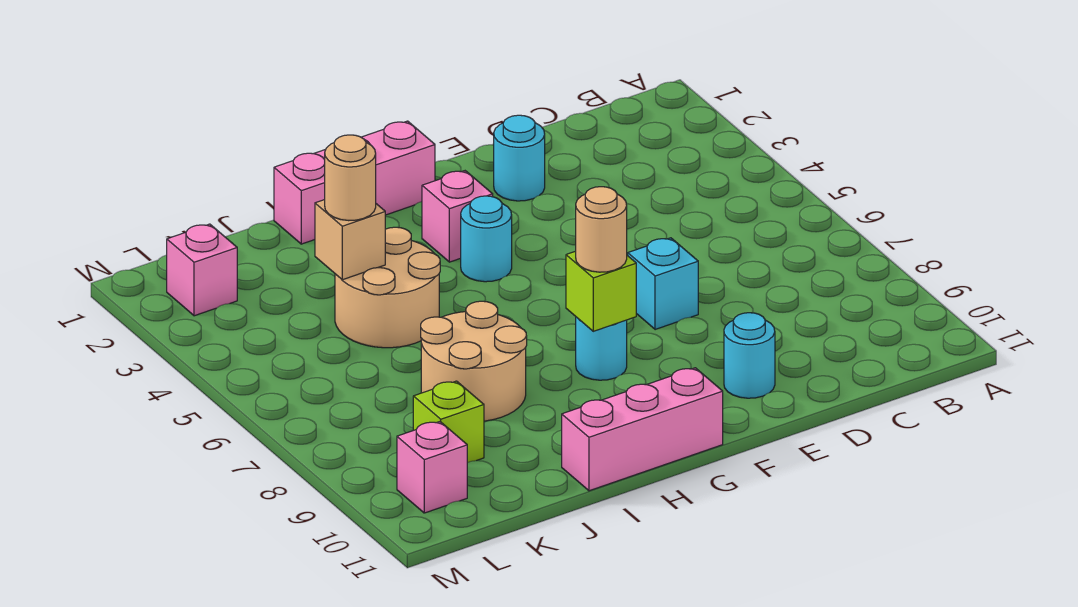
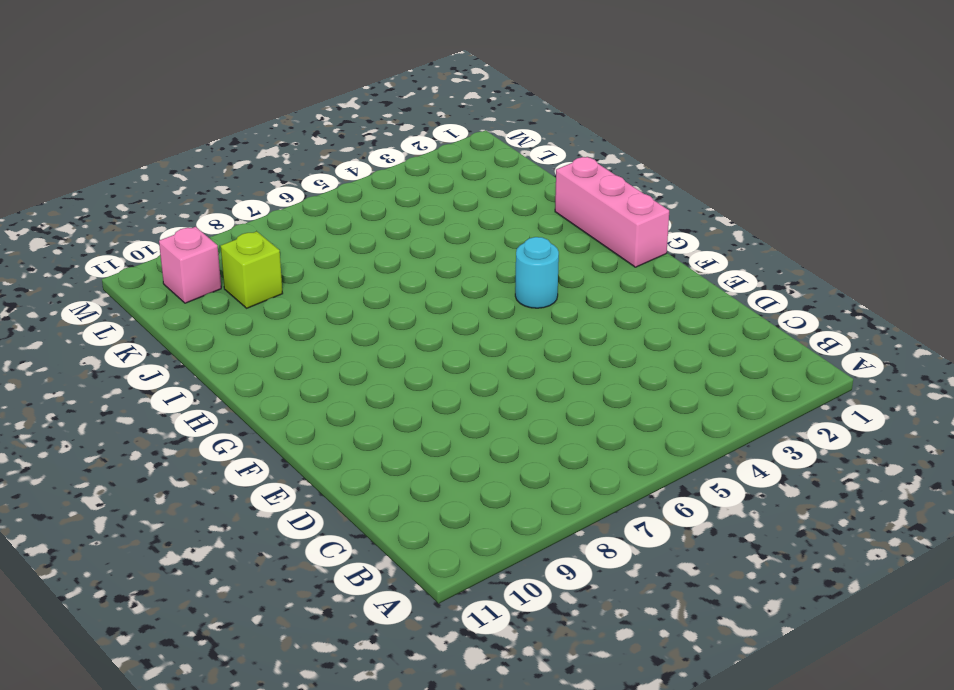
none -> cyan round brick E2 level 1
none -> cyan brick E7 level 1
none -> cyan round brick E10 level 1

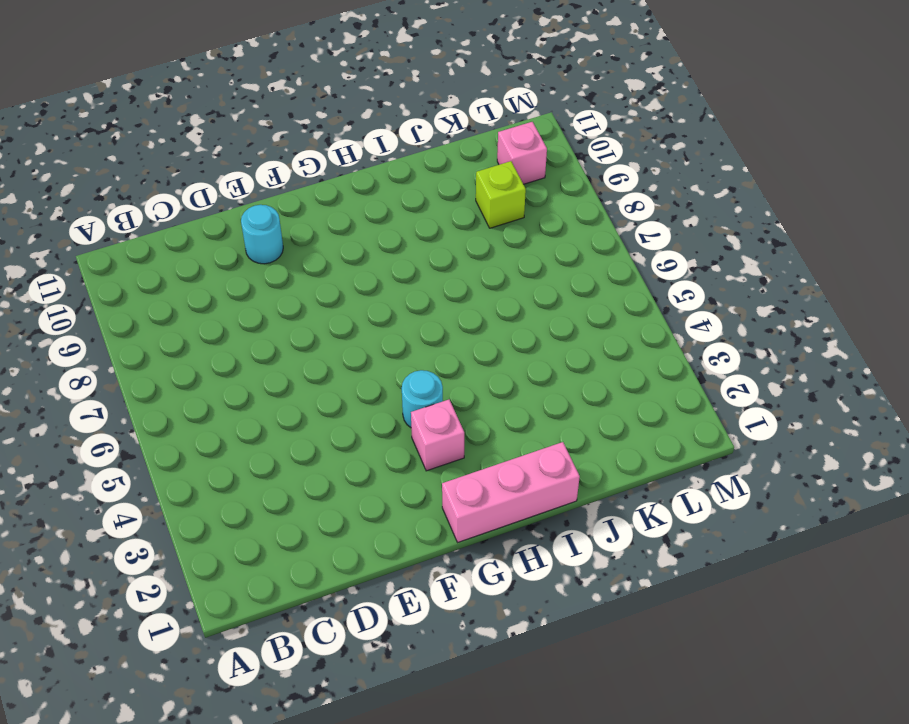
none -> cyan round brick E2 level 1
none -> cyan brick E7 level 1
none -> cyan round brick G8 level 1

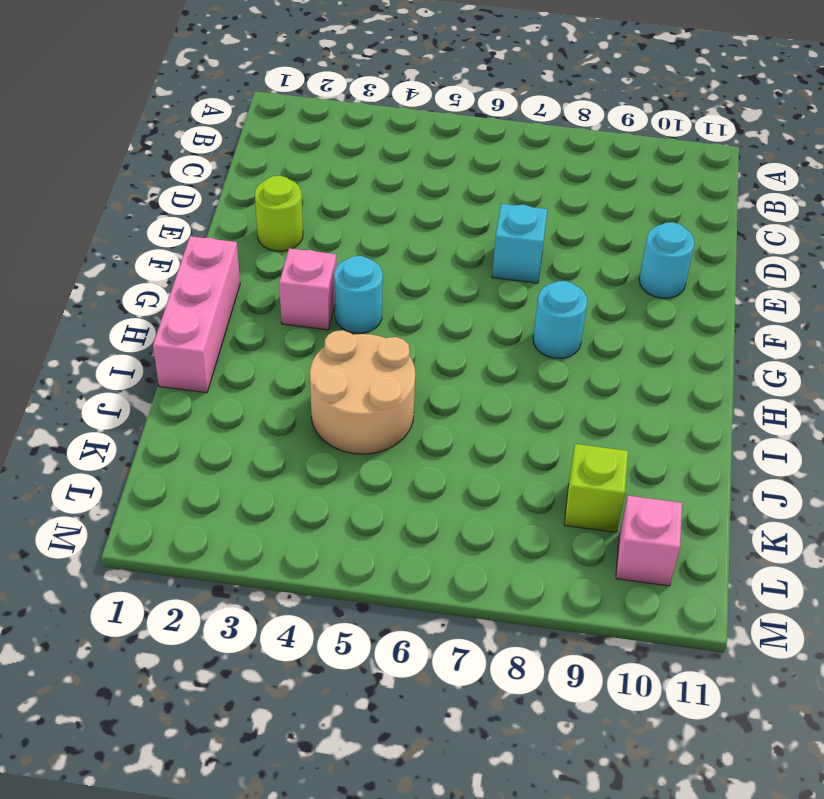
lime round brick E2 level 1 -> cyan round brick E2 level 1
none -> pink brick G11:I11 level 1
none -> tan round brick I7:J8 level 1
none -> pink brick L2 level 1

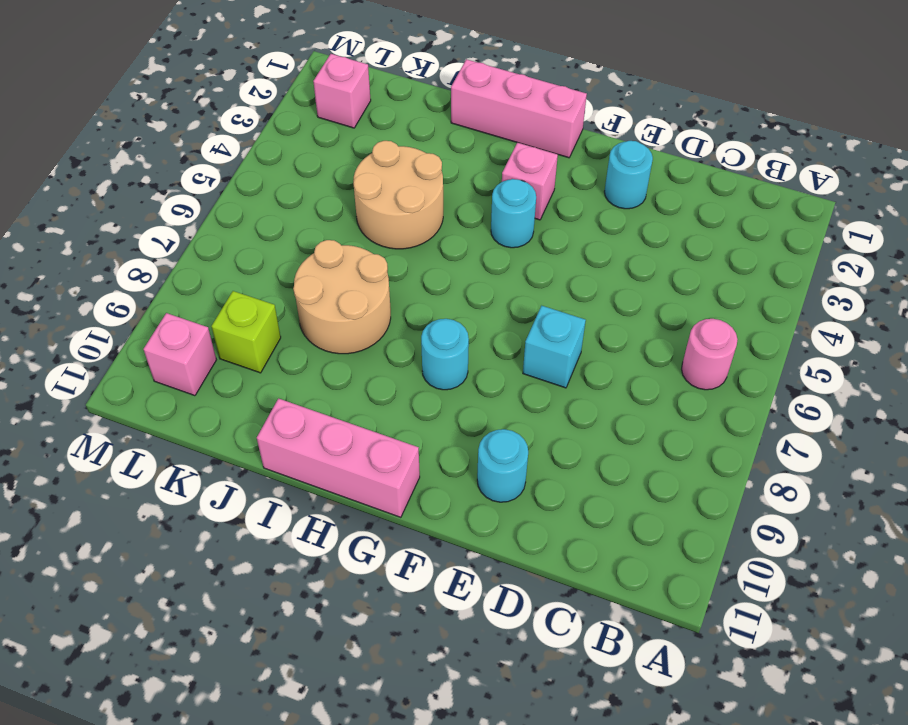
pink round brick B6 level 1 -> none
none -> lime brick G8 level 2
none -> tan brick J4 level 2
none -> tan round brick G8 level 3

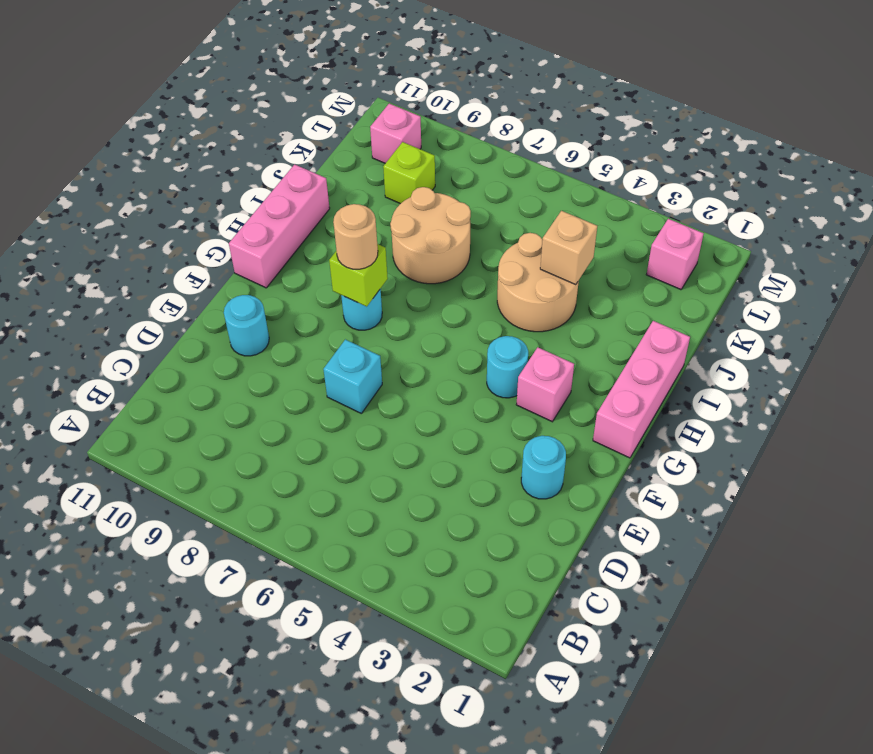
none -> tan round brick J4 level 3

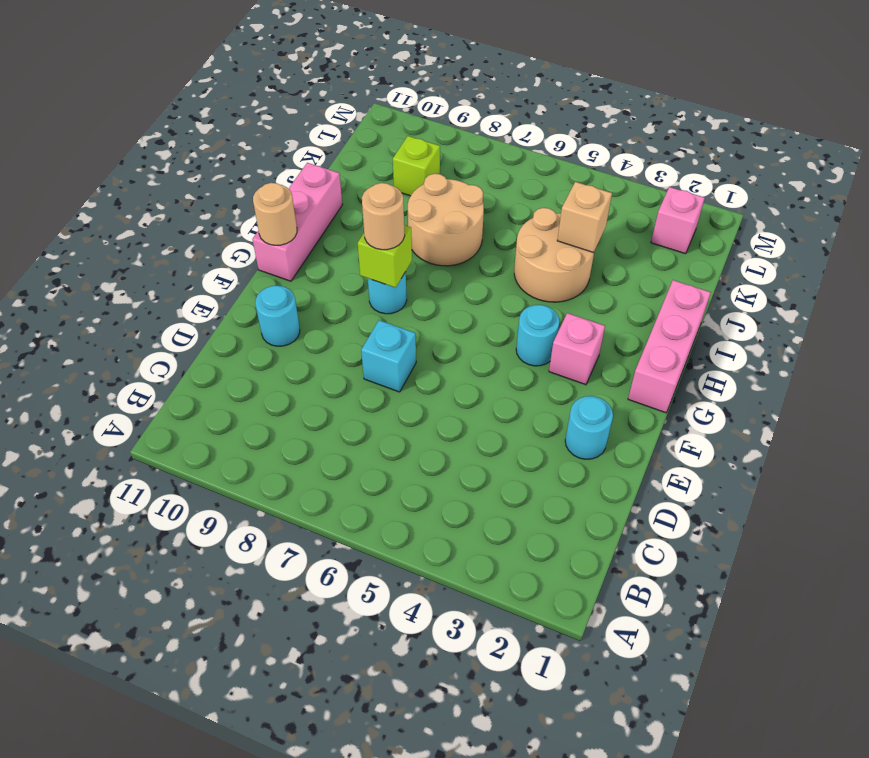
tan round brick G11 level 2 -> tan round brick J4 level 3
none -> pink brick L10 level 1

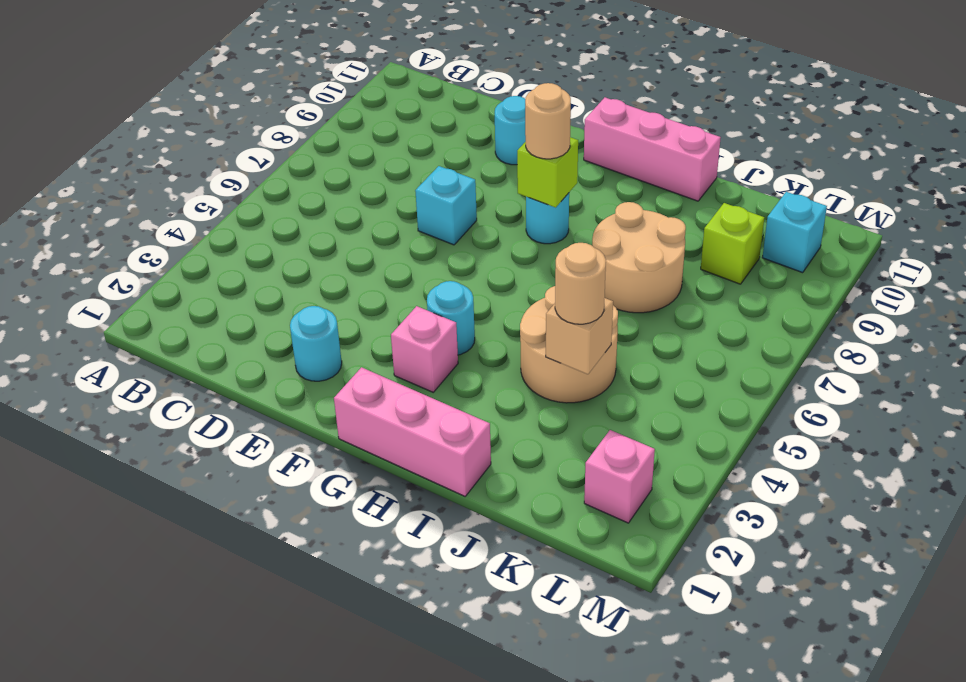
cyan brick L10 level 1 -> pink brick L10 level 1

